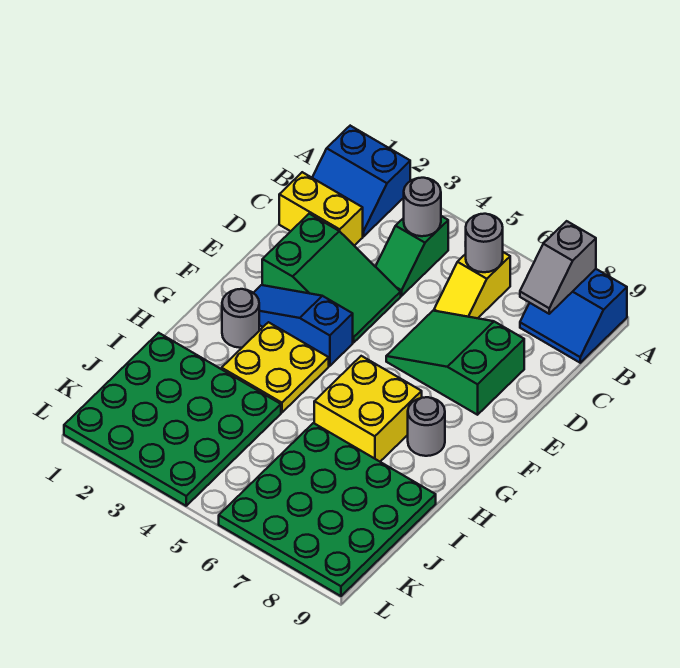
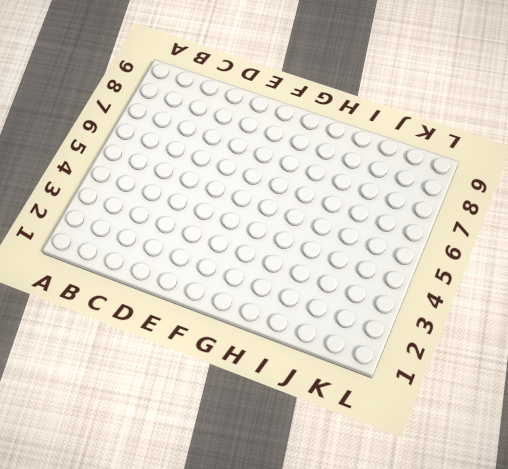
none -> blue slope A1:B2 level 1 top A
none -> blue slope A8:B9 level 1 top A
none -> green slope B4:C4 level 1 top B

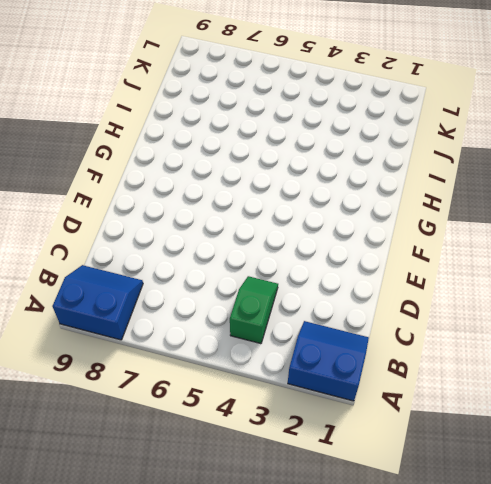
none -> yellow slope B6:C6 level 1 top B
none -> yellow brick C1:C2 level 1
none -> green slope D2:E4 level 1 top 2

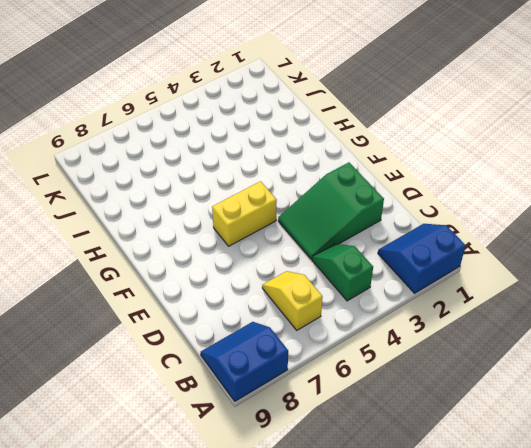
yellow brick F5:F6 level 1 -> yellow brick C1:C2 level 1
none -> green slope D6:E8 level 1 top 8
none -> blue slope F2:F4 level 1 top 4
none -> grey round brick G2 level 1

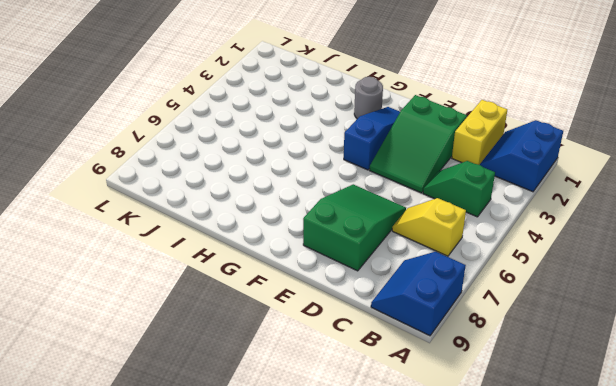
none -> yellow plate G3:H4 level 1
none -> yellow brick G6:H7 level 1
none -> grey round brick G8 level 1

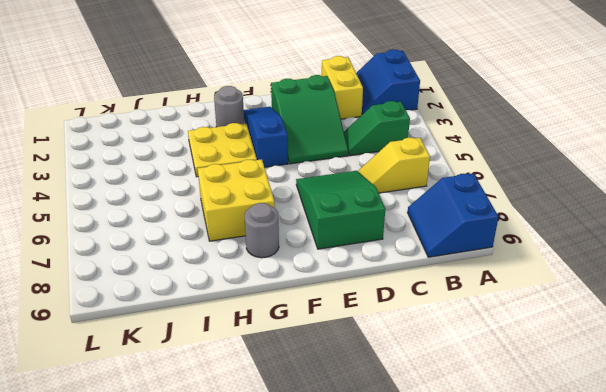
none -> green plate I1:L4 level 1
none -> green plate I6:L9 level 1
none -> grey slope A8:B8 level 2 top A

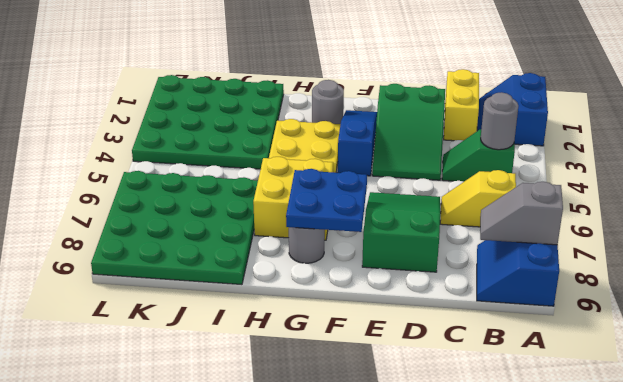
blue plate F7:G8 level 2 -> none
none -> grey round brick B6 level 2

